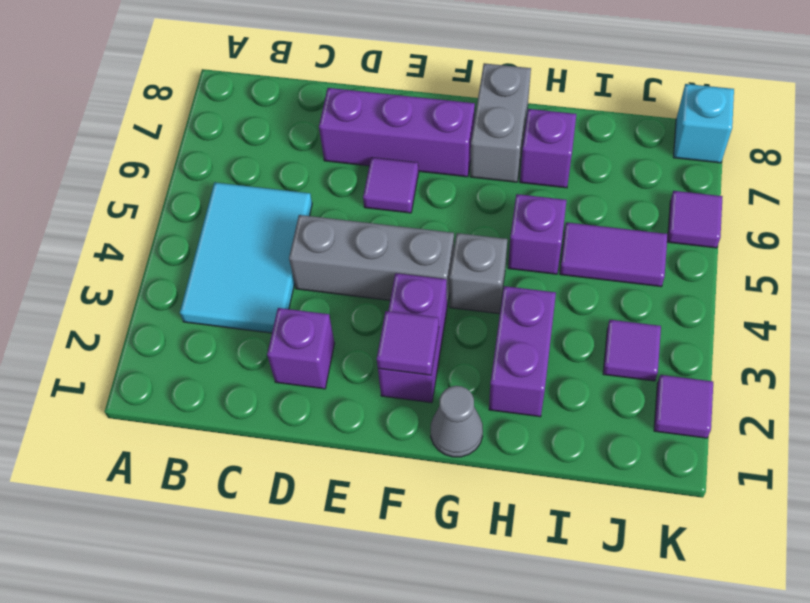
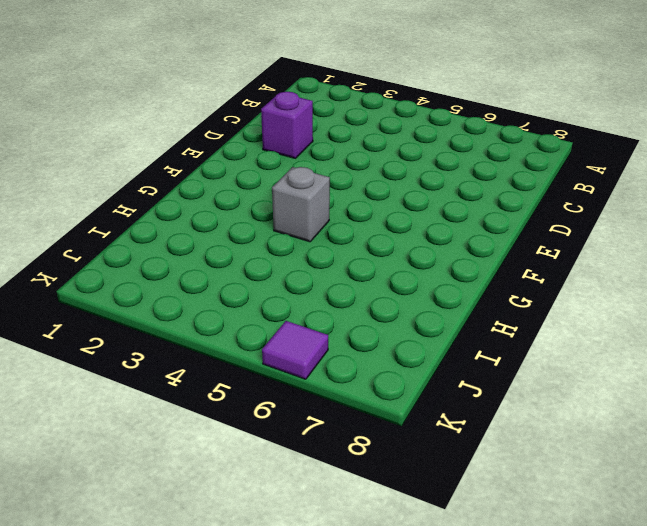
none -> cyan tile B3:C5 level 1
none -> grey brick D4:F4 level 1
none -> purple brick D7:F7 level 1

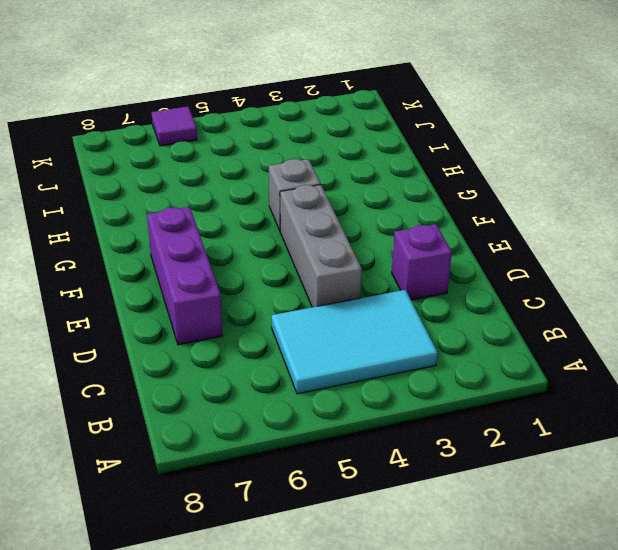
none -> purple tile E6 level 1
none -> purple brick F2:F3 level 1
none -> grey cone G1 level 1

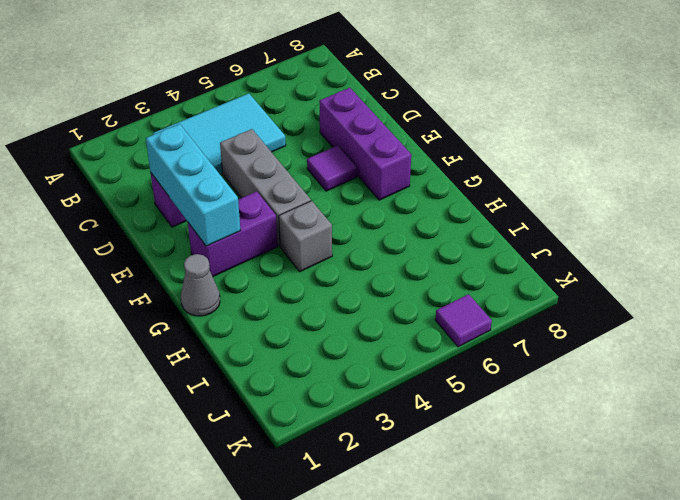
cyan brick D2:F2 level 2 -> purple tile F2 level 2
none -> grey brick G7:G8 level 1
none -> purple brick H2:H3 level 1
none -> purple brick H5 level 1

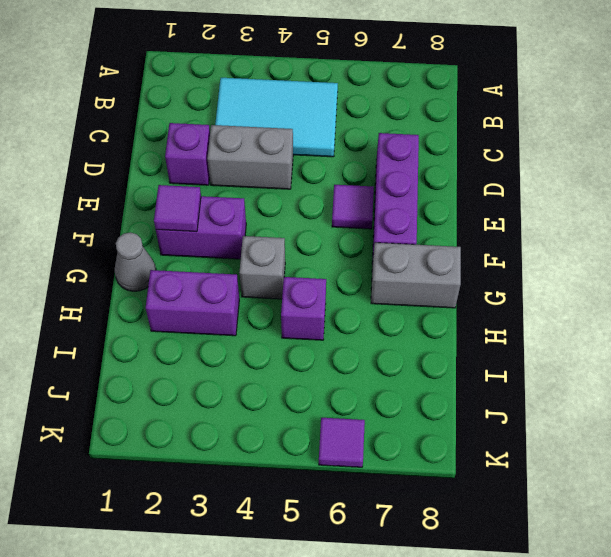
grey brick D3:D4 level 1 -> grey brick D4:F4 level 1
none -> purple brick H7 level 1
none -> purple tile I5:J5 level 1
none -> purple tile J3 level 1

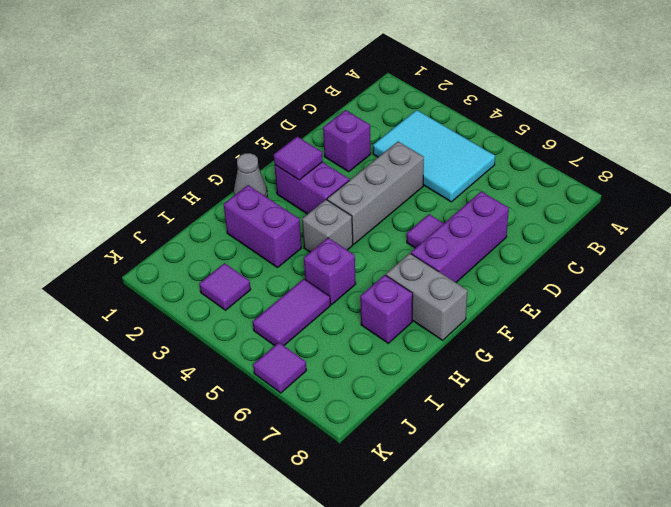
none -> purple tile K2 level 1
none -> cyan brick K8 level 1

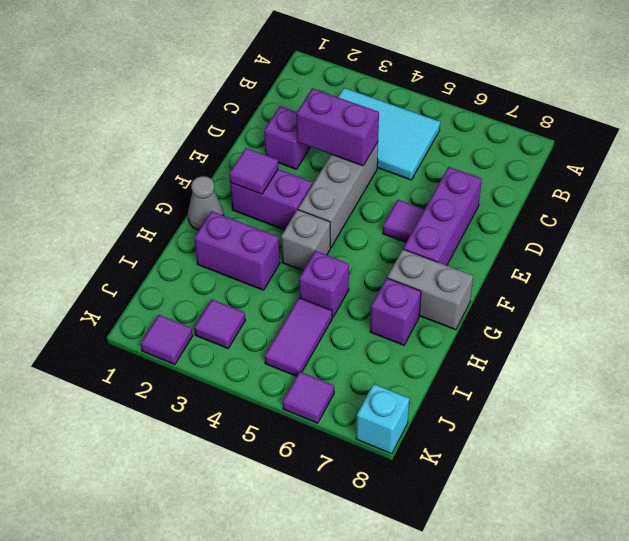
purple brick D3:D4 level 2 -> none

